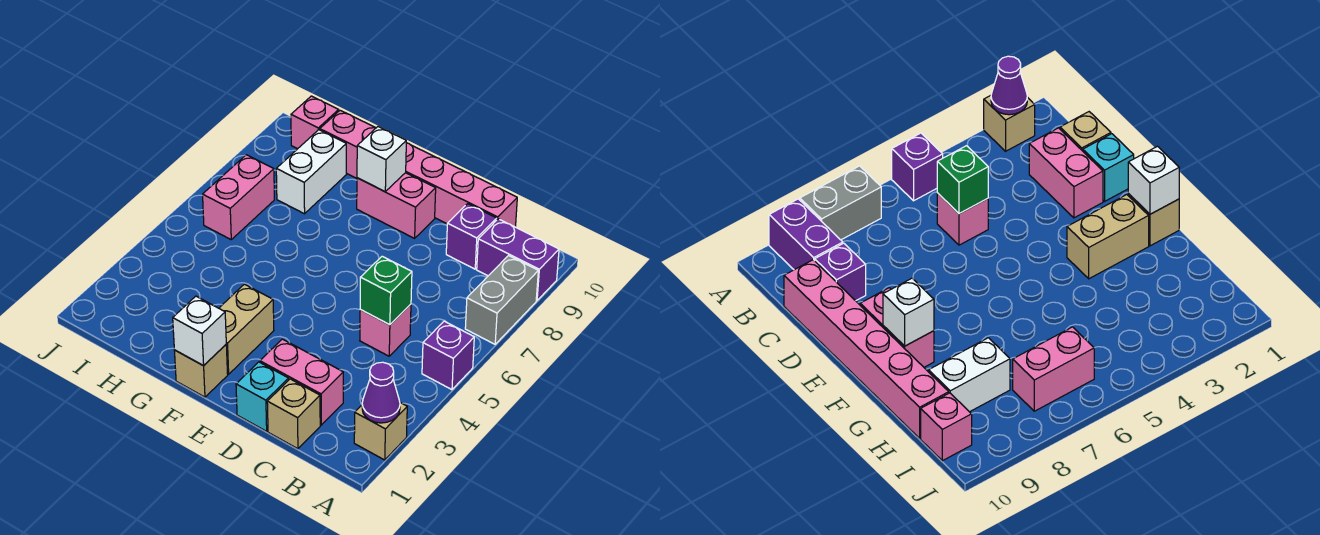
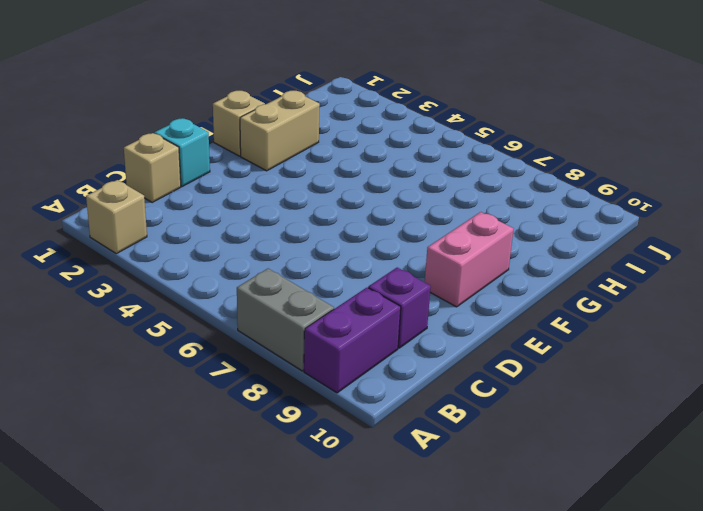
tan brick F2:G2 level 1 -> tan brick F2:F3 level 1
none -> purple brick A5 level 1
none -> pink brick C2:D2 level 1
none -> pink brick C5 level 1

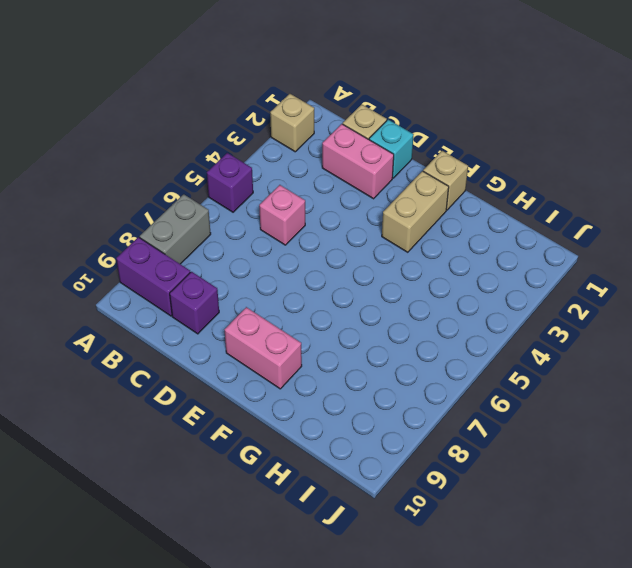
none -> pink brick C10:H10 level 1
none -> white brick H8:H9 level 1
none -> pink brick I6:I7 level 1

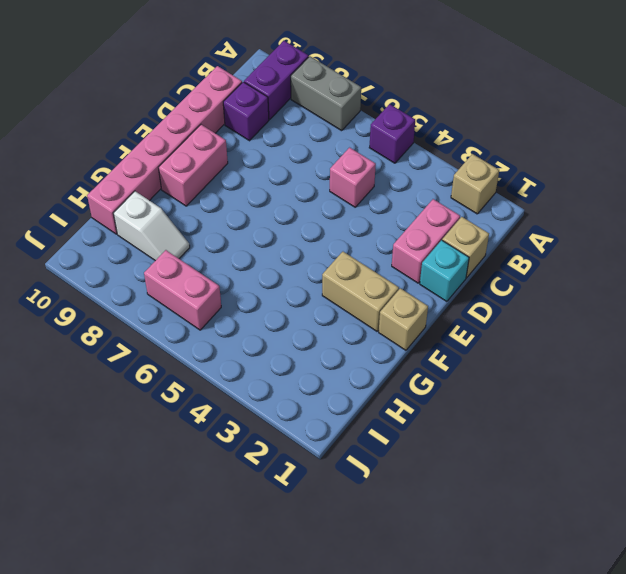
white slope H8:H9 level 1 top 9 -> white brick H8:H9 level 1
none -> pink brick I10 level 1
none -> purple cone A2 level 2
none -> green brick C5 level 2

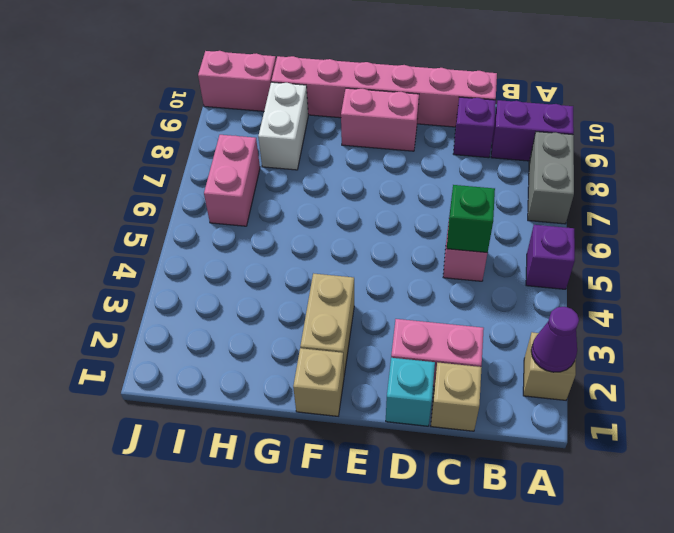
pink brick I10:J10 level 1 -> pink brick I10 level 1
none -> white brick F1 level 2
none -> white brick F9 level 2

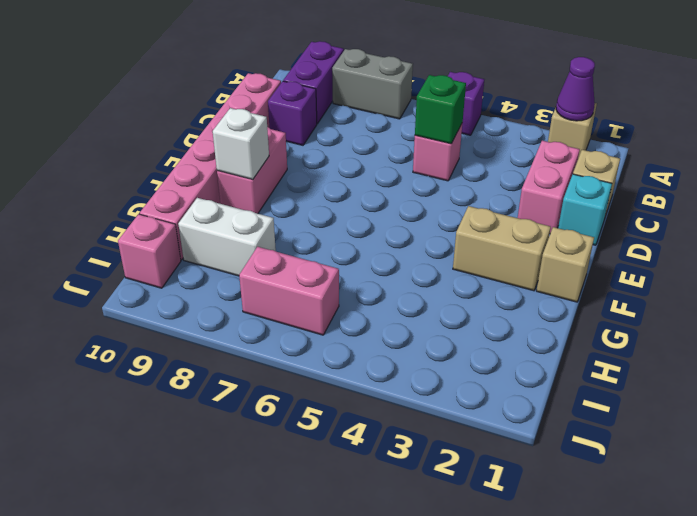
none -> white brick F1 level 2

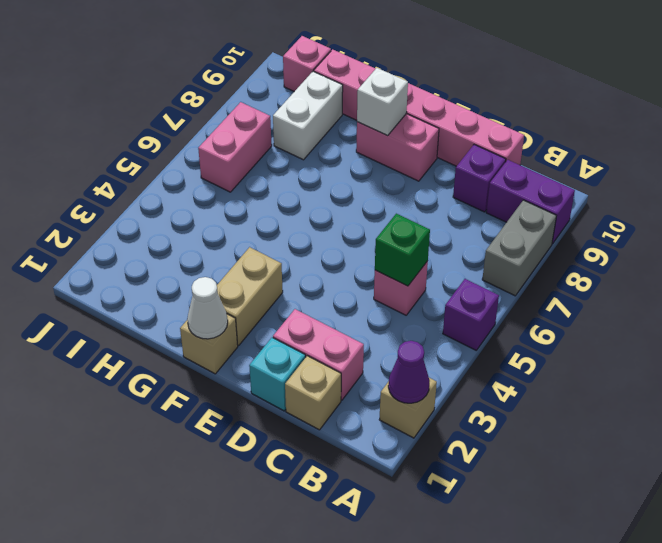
white cone F1 level 2 -> white brick F1 level 2

